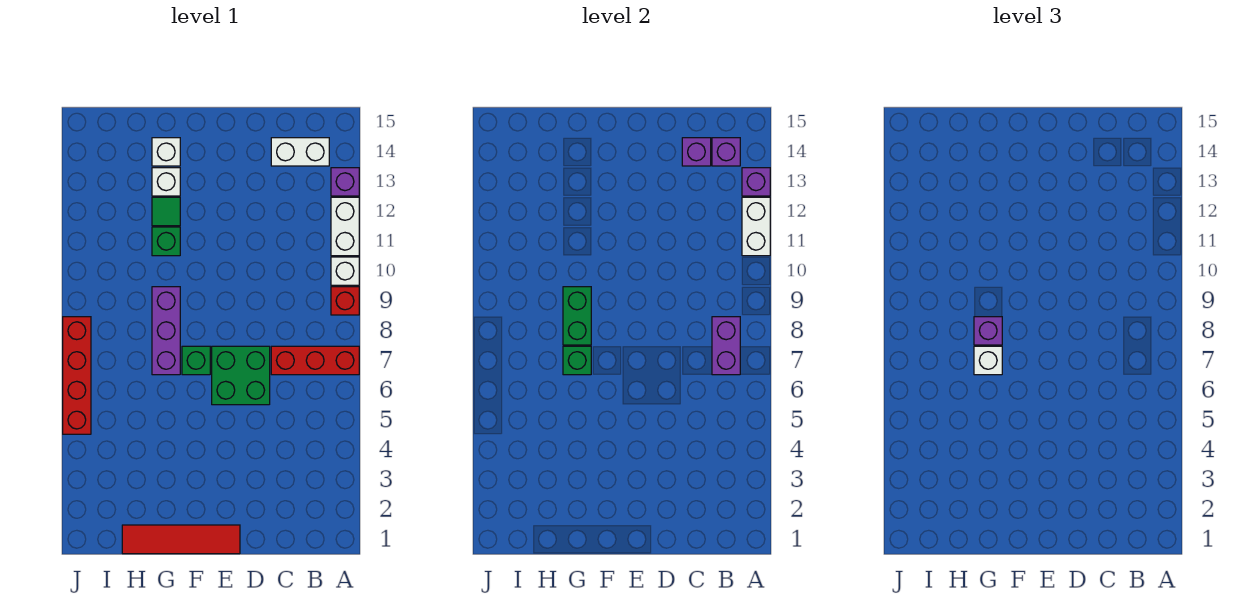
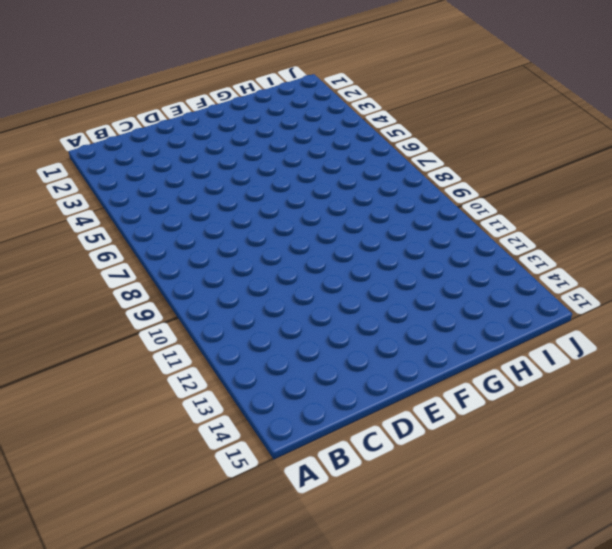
none -> red brick A7:C7 level 1
none -> red brick A9 level 1
none -> white brick A10 level 1

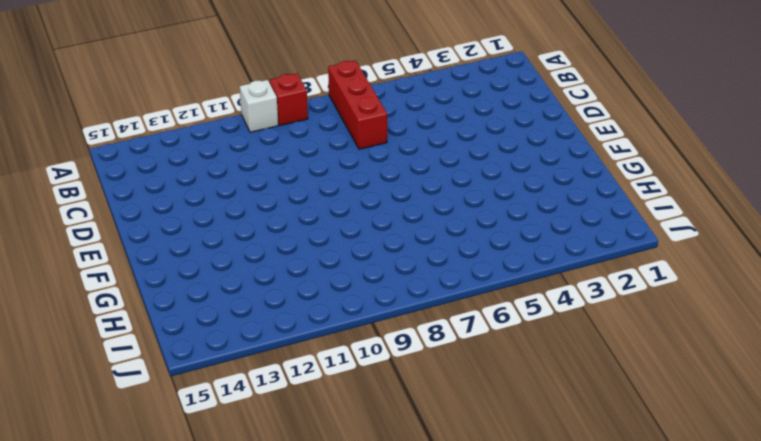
none -> white brick A11:A12 level 1
none -> purple brick A13 level 1
none -> white brick B14:C14 level 1

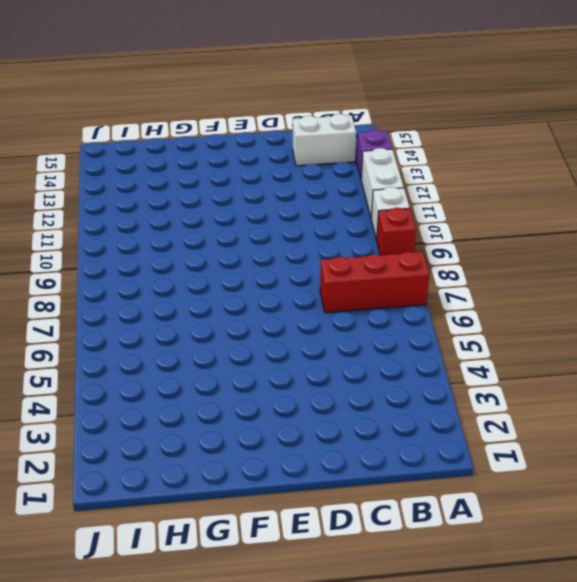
none -> green brick D6:E7 level 1
none -> red tile E1:H1 level 1
none -> green brick F7 level 1

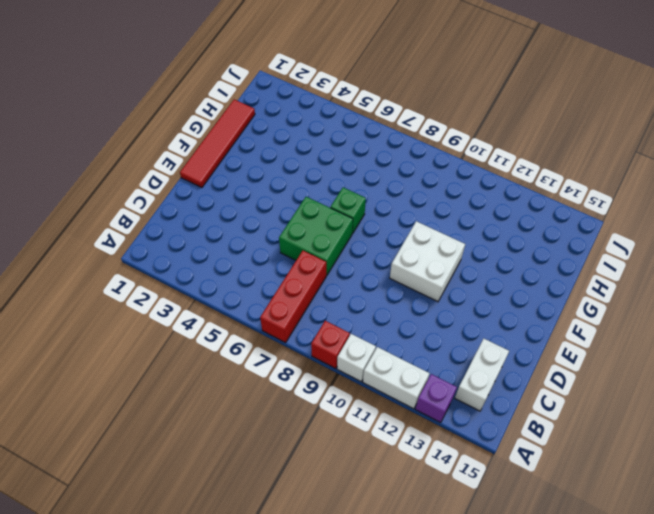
white brick E10:F11 level 1 -> none
none -> purple brick G7:G9 level 1
none -> green brick G11 level 1
none -> green tile G12 level 1

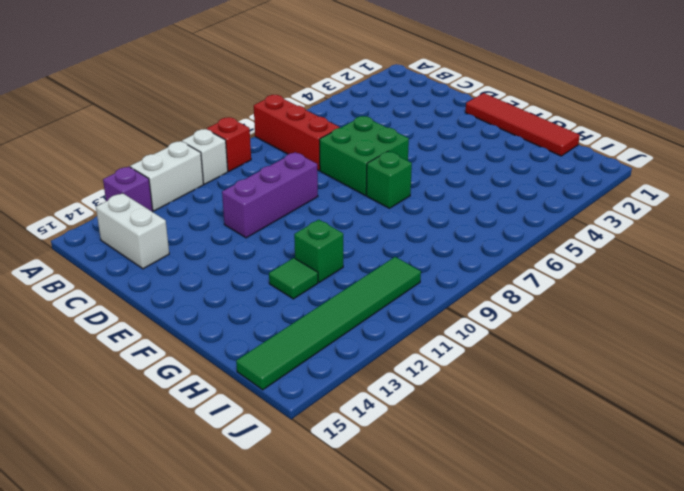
purple brick D9:D11 level 1 -> purple brick G7:G9 level 1
green tile I10:I15 level 1 -> none
none -> white brick G13 level 1
none -> white brick G14 level 1
none -> red brick J5:J8 level 1

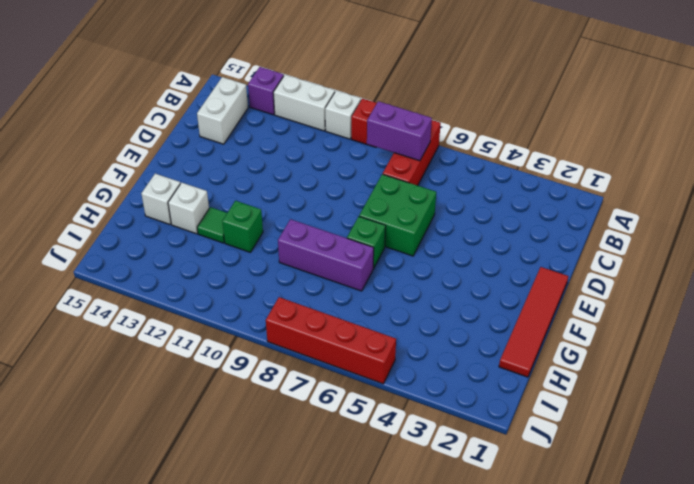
none -> white brick A11:A12 level 2
none -> purple brick A13 level 2
none -> purple brick B14 level 2

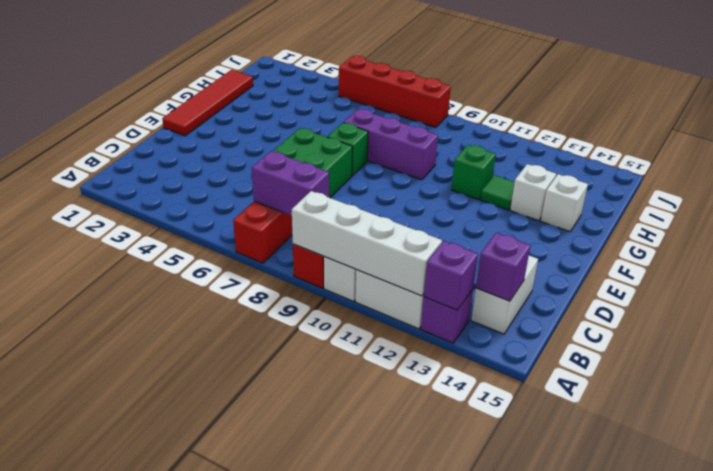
white brick A9:A12 level 2 -> white brick A11:A12 level 2
none -> purple brick C14 level 2
none -> green brick G7 level 2
none -> green brick G8:G9 level 2

